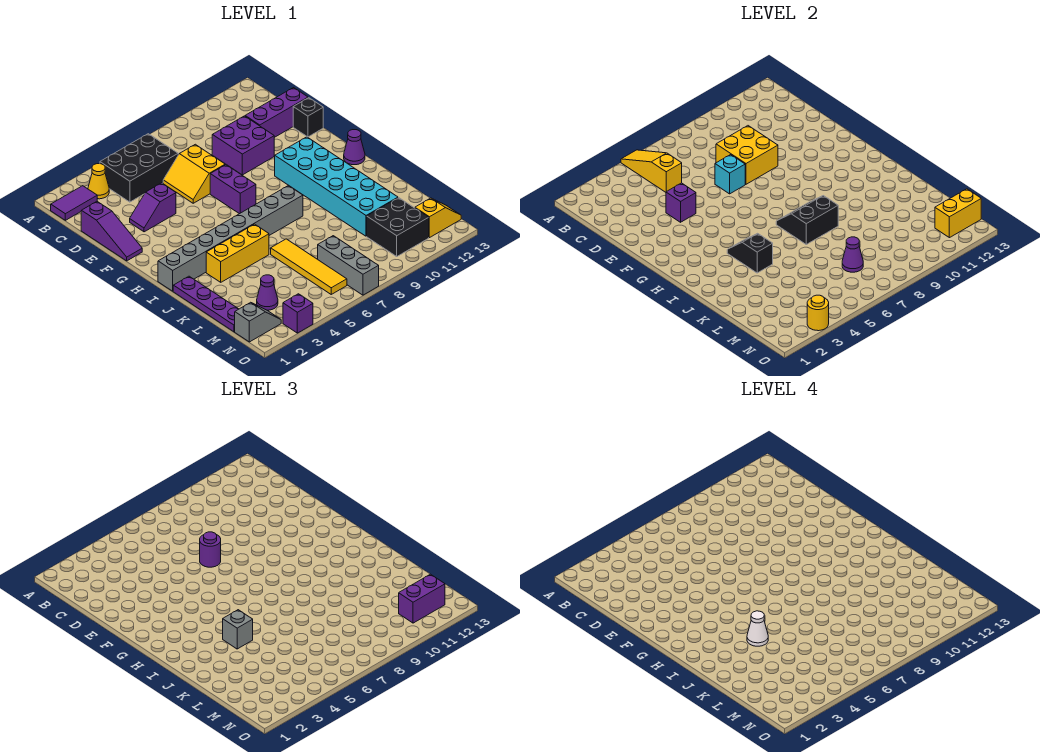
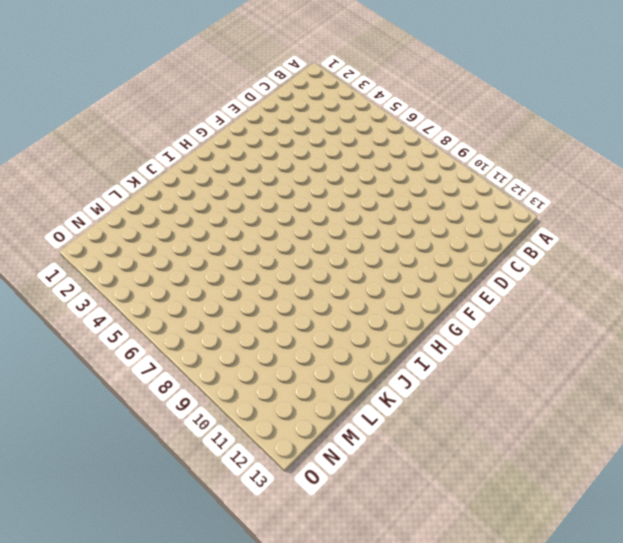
none -> purple tile B1:B2 level 1
none -> yellow cone B3 level 1
none -> black brick B4:C6 level 1
none -> purple slope D1:F1 level 1 top D

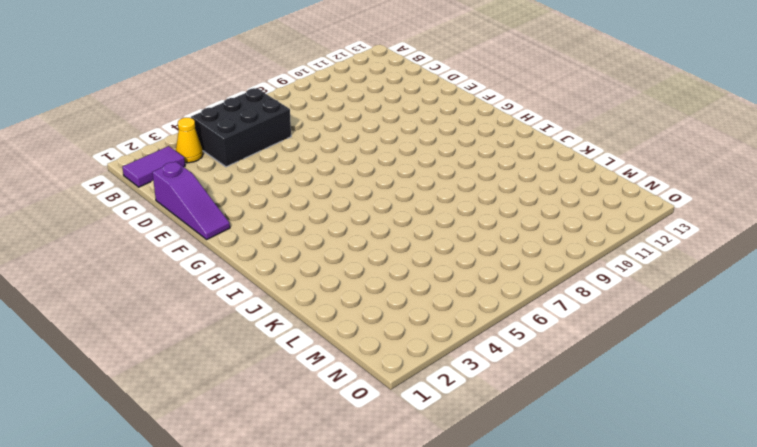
none -> yellow slope D6:E7 level 1 top 7
none -> purple brick D9:E10 level 1
none -> purple brick D11:D13 level 1
none -> purple slope E3:E4 level 1 top 4

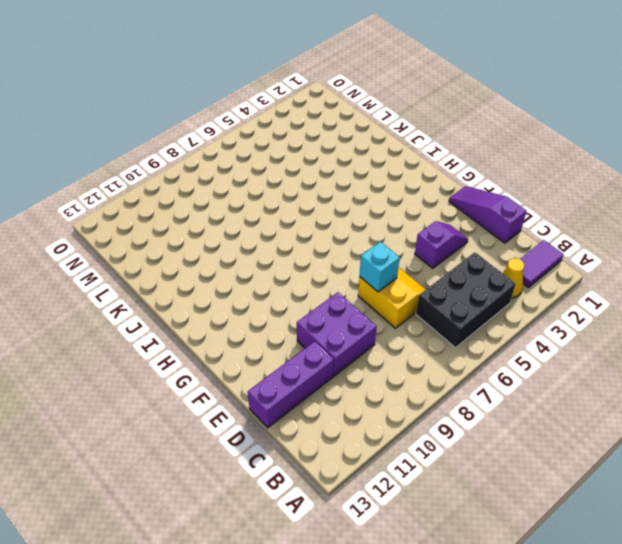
none -> black brick E13 level 1
none -> purple brick F7:G7 level 1
none -> cyan brick G10:L11 level 1
none -> purple cone H13 level 1

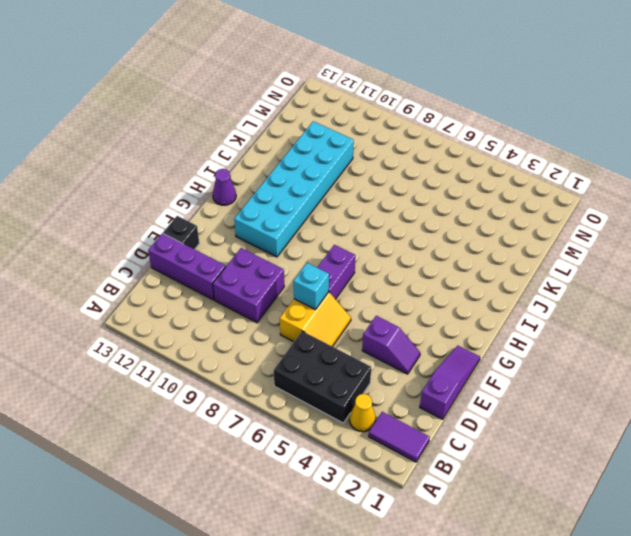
none -> grey brick I1:I8 level 1
none -> purple plate J1:M1 level 1
none -> yellow brick J3:J5 level 1
none -> yellow tile K6:N6 level 1

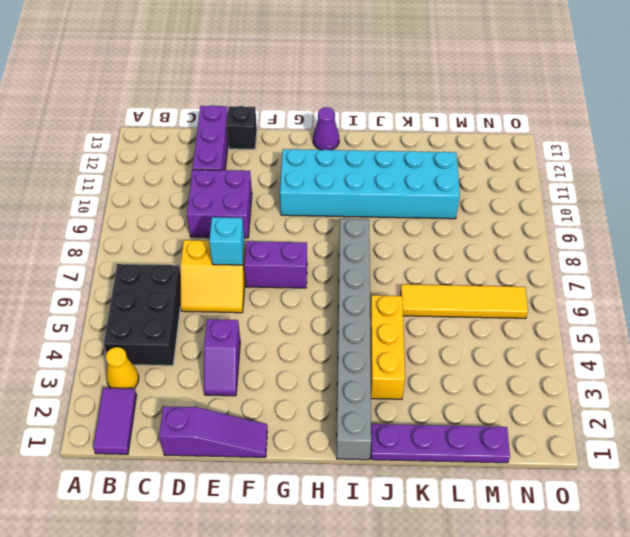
none -> purple cone M3 level 1
none -> grey brick M7:O7 level 1
none -> black brick M10:N11 level 1
none -> grey slope N1:N2 level 1 top 1

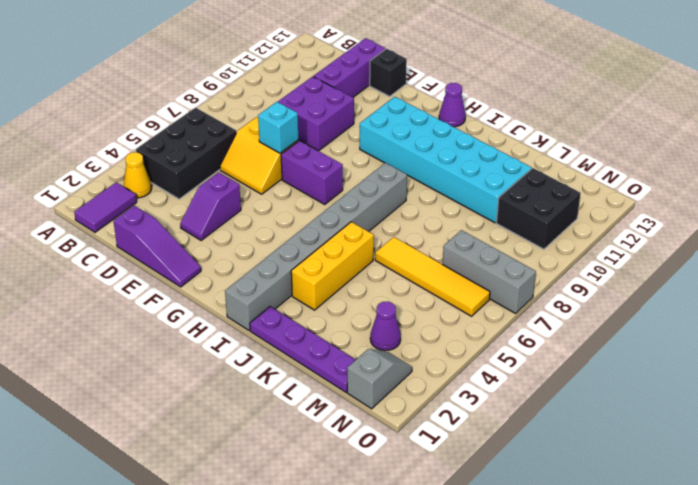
none -> yellow slope N12:N13 level 1 top 12
none -> purple brick O3 level 1
none -> yellow slope A5:C5 level 2 top C
none -> yellow brick D8:E9 level 2

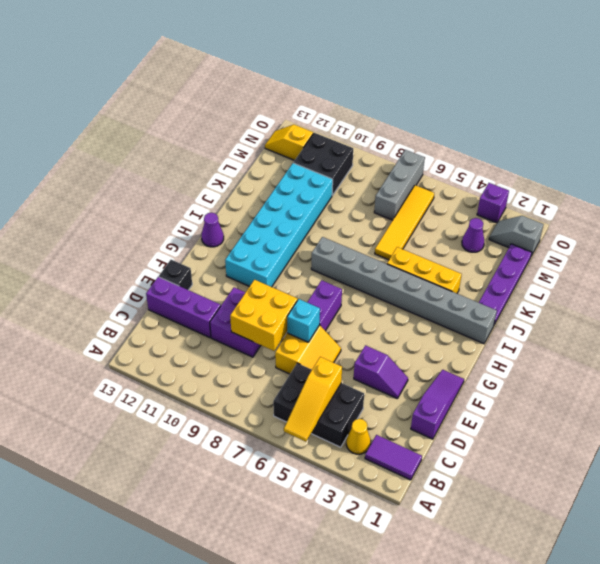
none -> purple brick E4 level 2
none -> black slope I4:J4 level 2 top J
none -> black slope I7:J8 level 2 top J
none -> purple cone M7 level 2

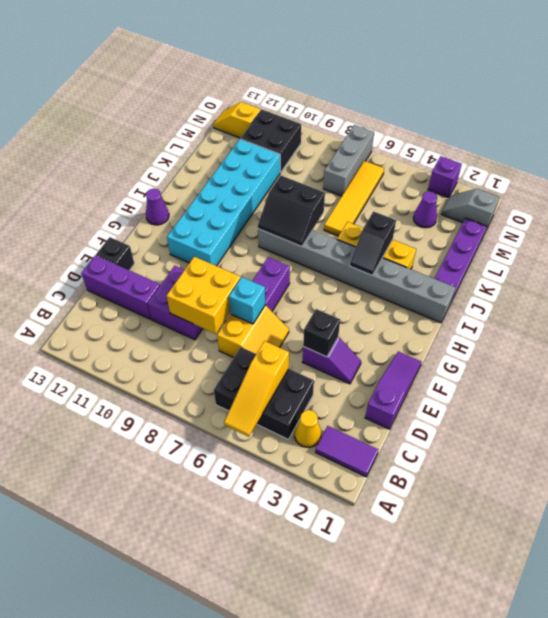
black brick E4 level 2 -> purple brick E4 level 2
none -> purple cone M7 level 2
none -> yellow brick N12:N13 level 2
none -> yellow round brick O3 level 2
none -> purple round brick E7 level 3

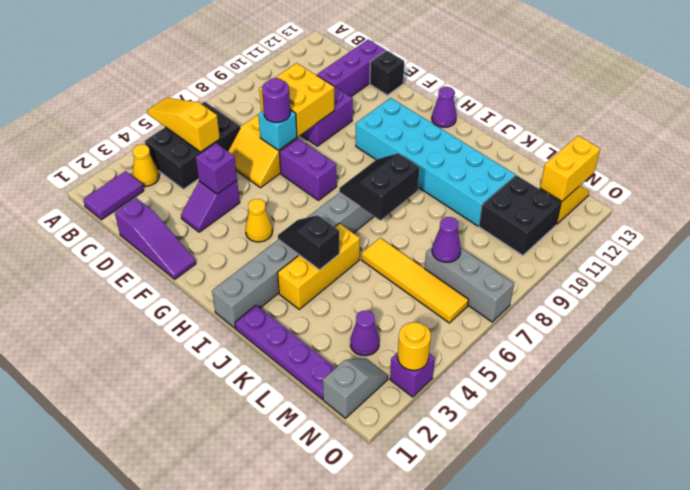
yellow cone G4 level 1 -> none
none -> grey brick J4 level 3
none -> purple brick N11:N12 level 3
none -> white cone J4 level 4

